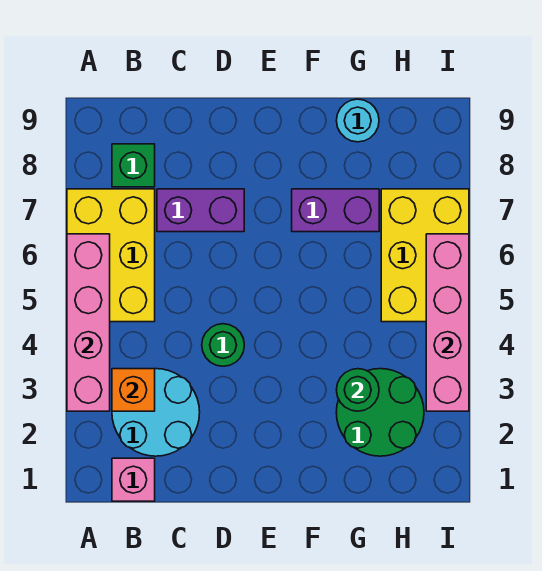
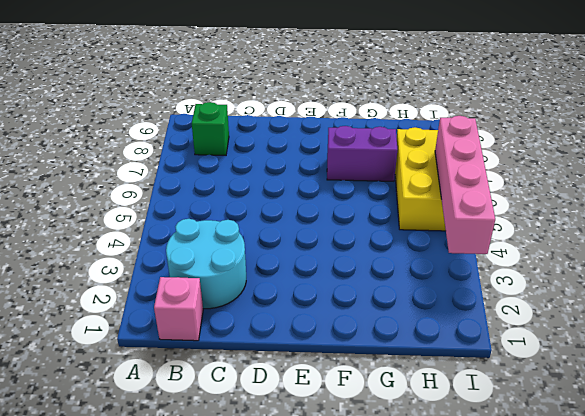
none -> yellow brick A5:B7 level 1
none -> purple brick C7:D7 level 1
none -> green round brick D4 level 1

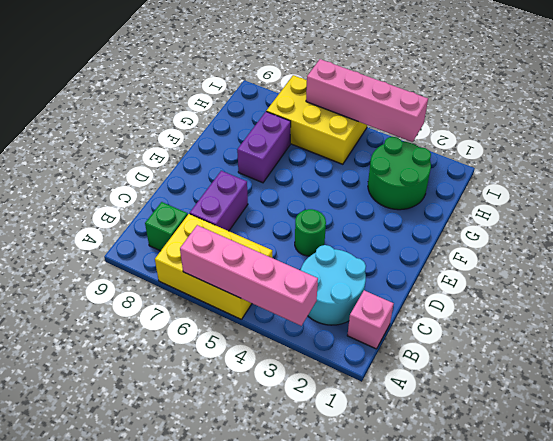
none -> cyan round brick G9 level 1
none -> orange brick B3 level 2
none -> green round brick G3 level 2

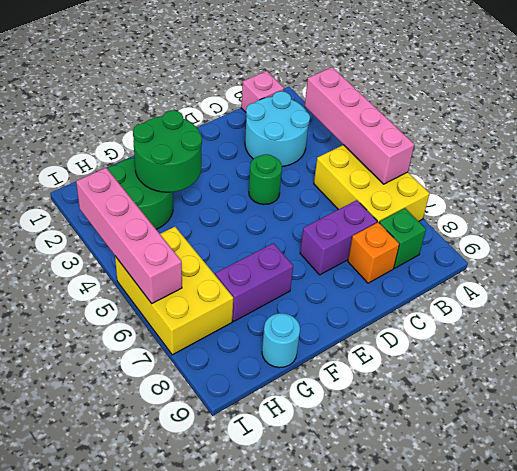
orange brick C8 level 1 -> orange brick B3 level 2
green round brick F2:G3 level 2 -> green round brick G3 level 2

